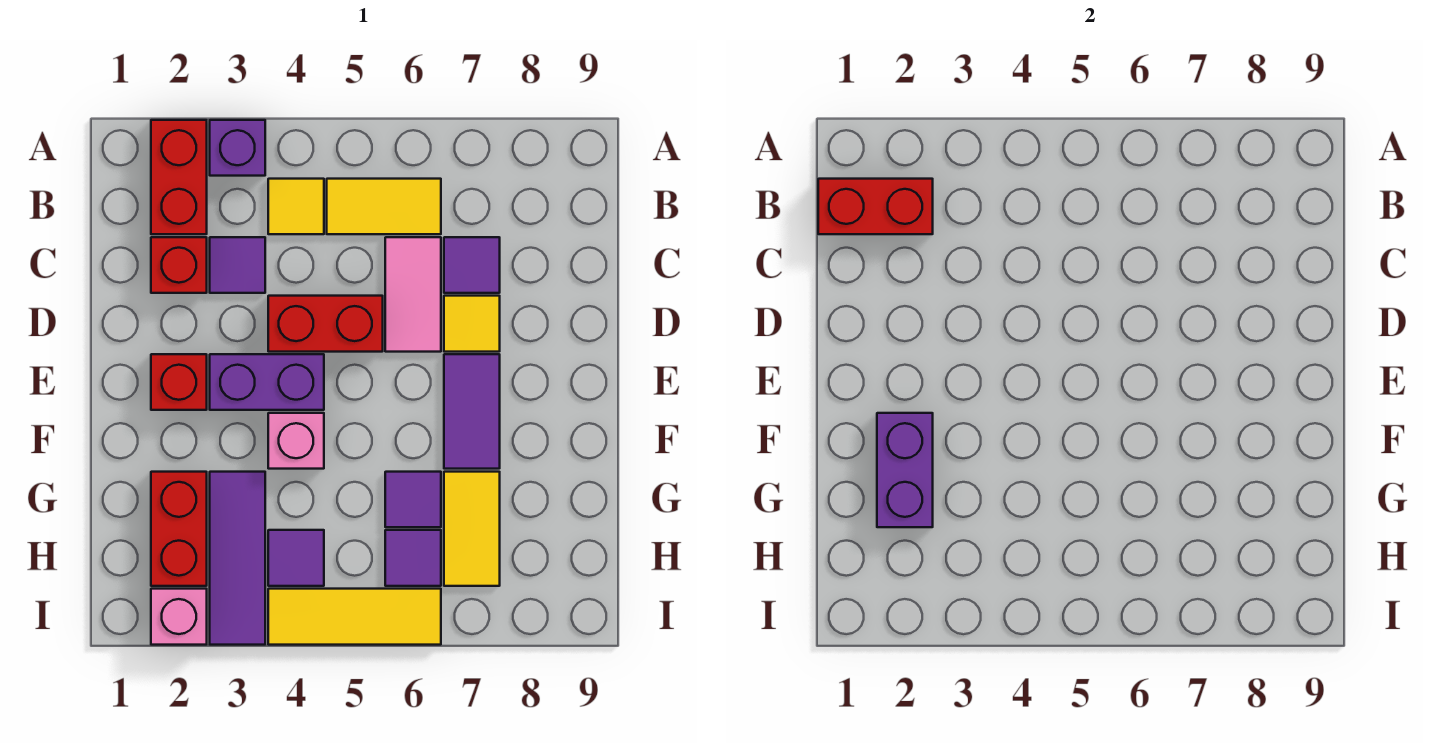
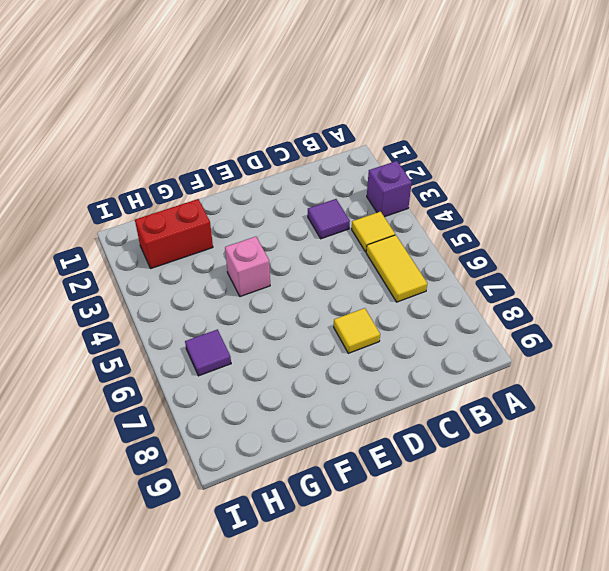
none -> red brick A2:B2 level 1
none -> red brick C2 level 1
none -> pink tile C6:D6 level 1

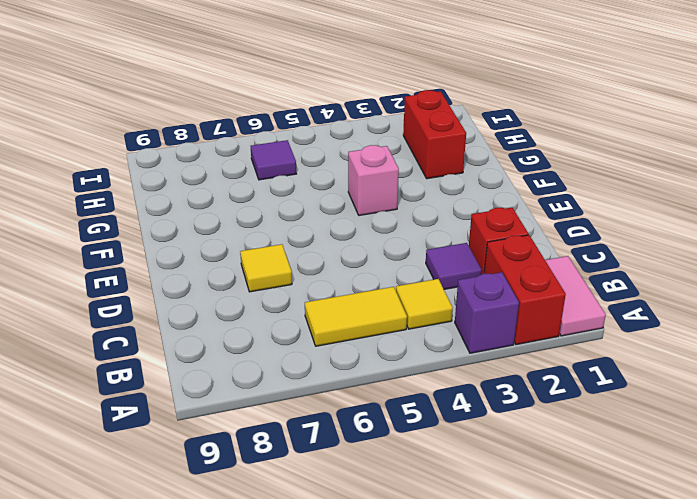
pink tile A1:B1 level 1 -> pink tile C6:D6 level 1
none -> purple tile C7 level 1
none -> red brick D4:D5 level 1
none -> red brick E2 level 1

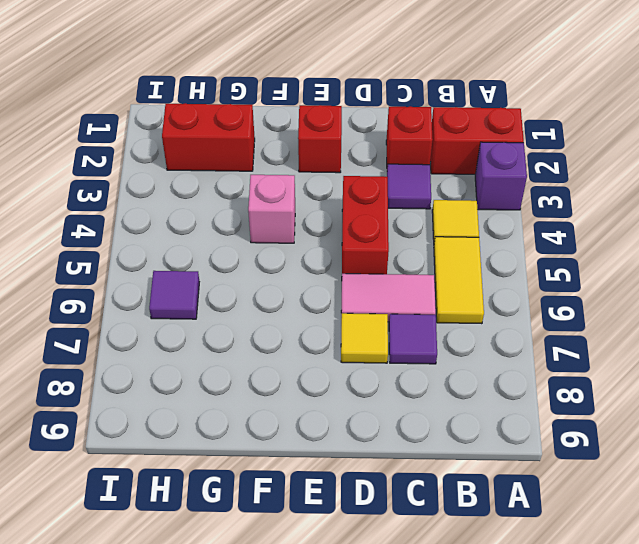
none -> purple brick E3:E4 level 1
none -> purple tile E7:F7 level 1
none -> purple tile G3:I3 level 1

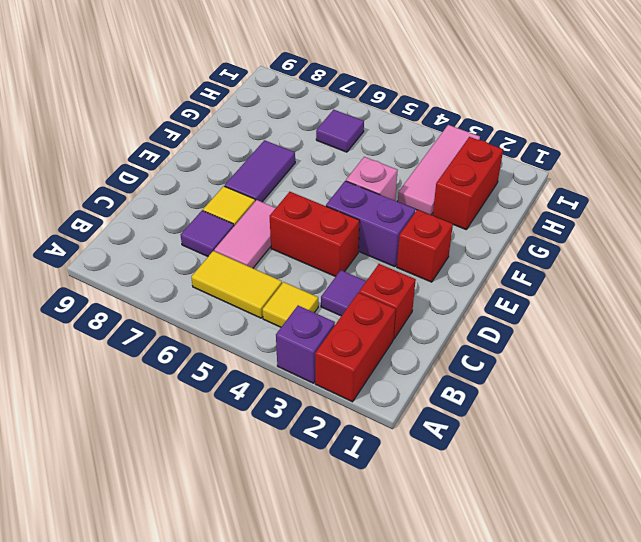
pink tile G3:I3 level 1 -> purple tile G3:I3 level 1
none -> purple tile G6 level 1
none -> yellow tile G7:H7 level 1
none -> purple tile H4 level 1

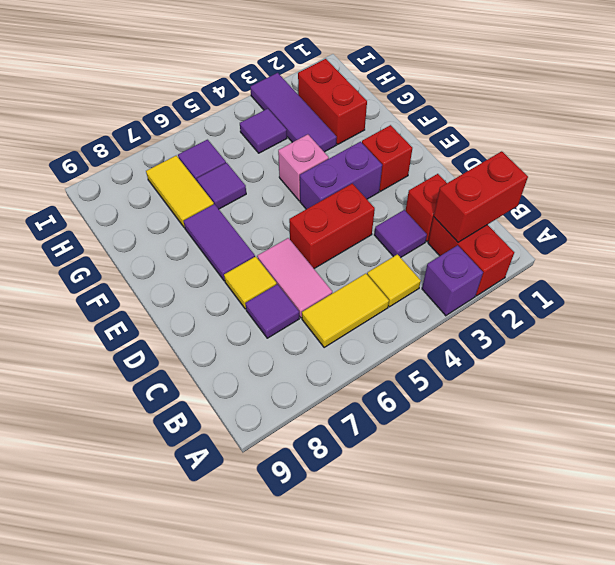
none -> pink brick I2 level 1
none -> yellow tile I4:I6 level 1
none -> purple brick F2:G2 level 2

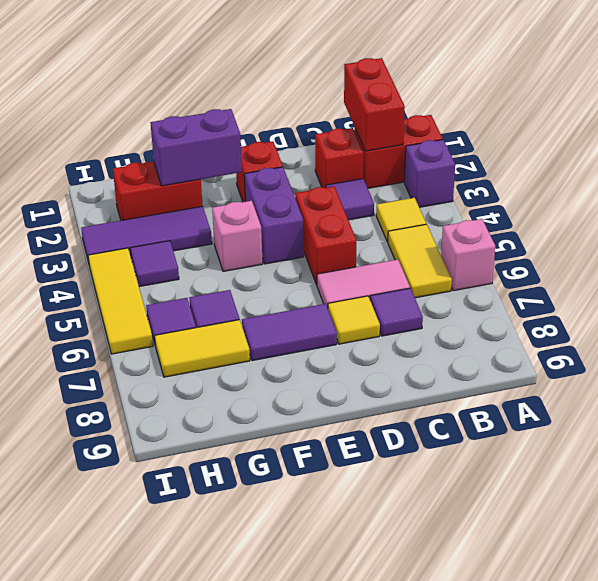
pink brick A6 level 1 -> pink brick I2 level 1

